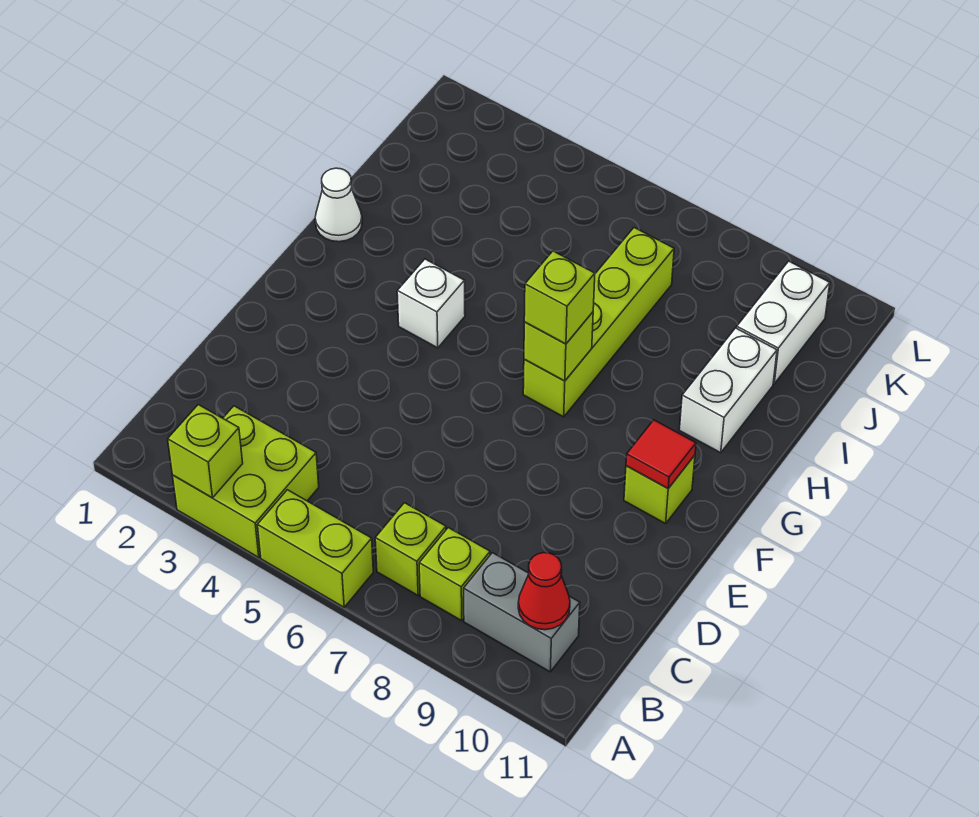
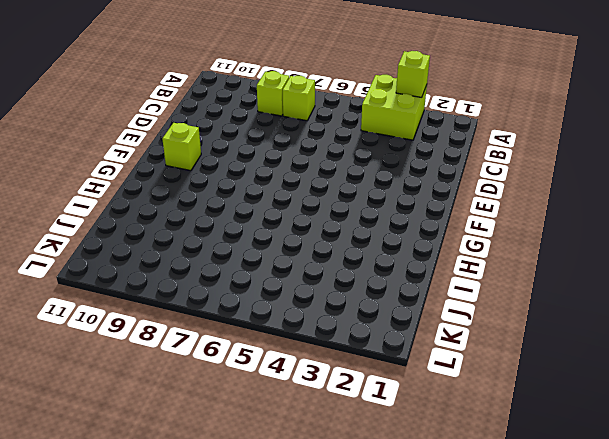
none -> lime brick A5:A6 level 1
none -> grey brick B9:B10 level 1
none -> white brick G4 level 1

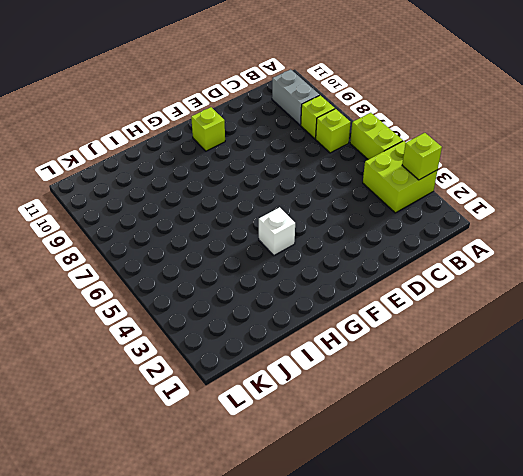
none -> lime brick G7:J7 level 1
none -> white cone H1 level 1
none -> white brick H10:I10 level 1

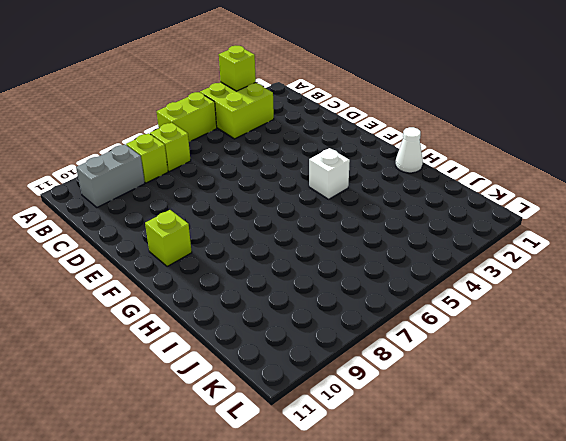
none -> lime brick G7:J7 level 1
none -> white brick H10:I10 level 1
none -> white brick J10:K10 level 1

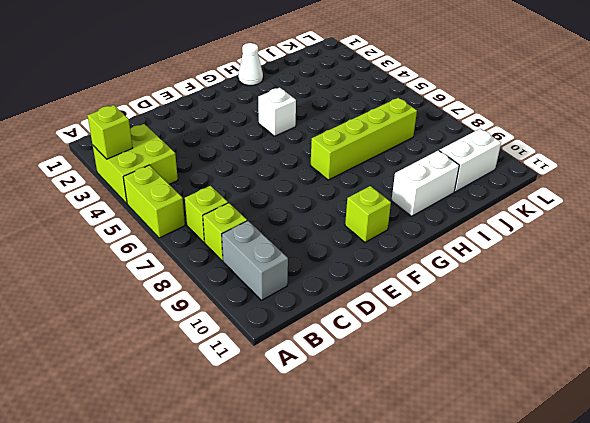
none -> red cone B10 level 2
none -> red tile F10 level 2
none -> lime brick G7 level 2

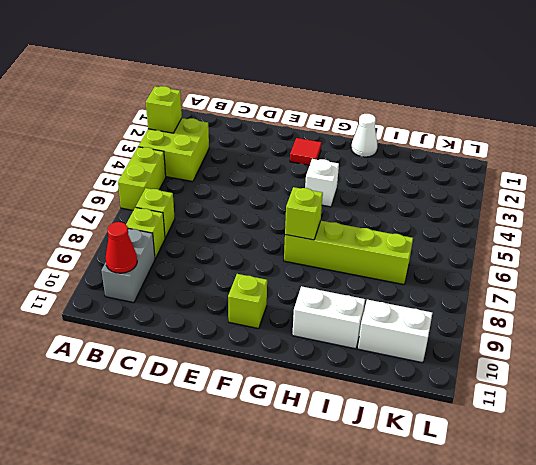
red tile F2 level 1 -> red tile F10 level 2
none -> lime brick G7 level 3

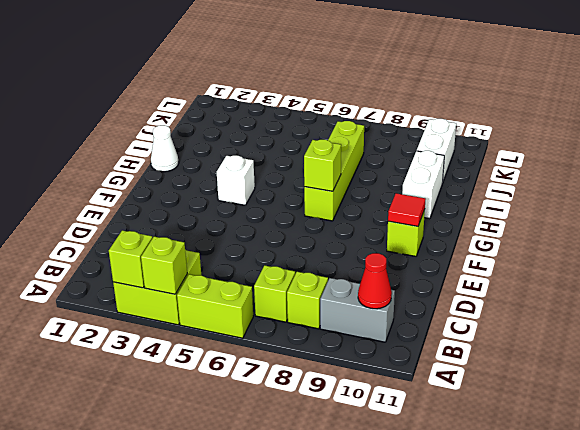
lime brick A4 level 2 -> lime brick G7 level 3

